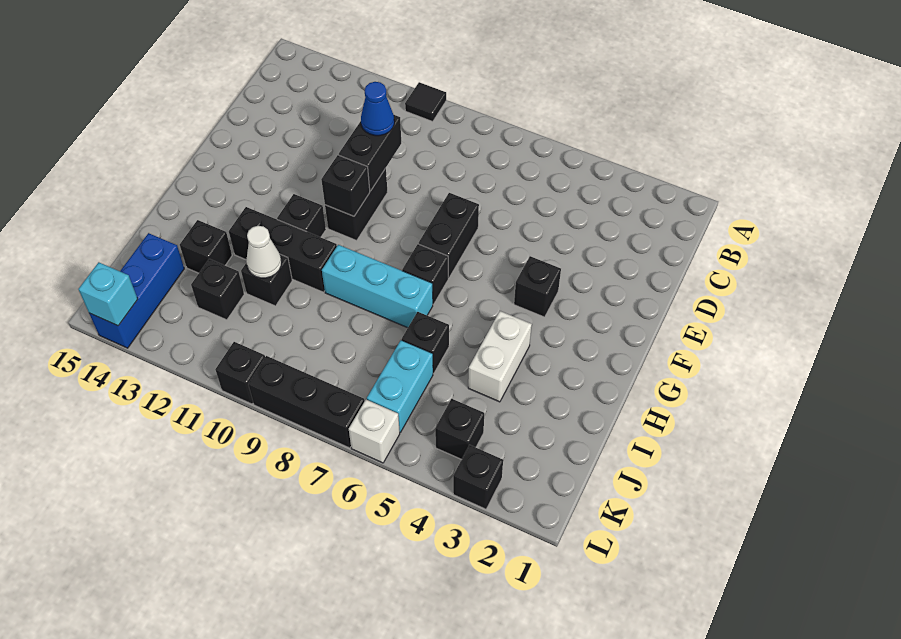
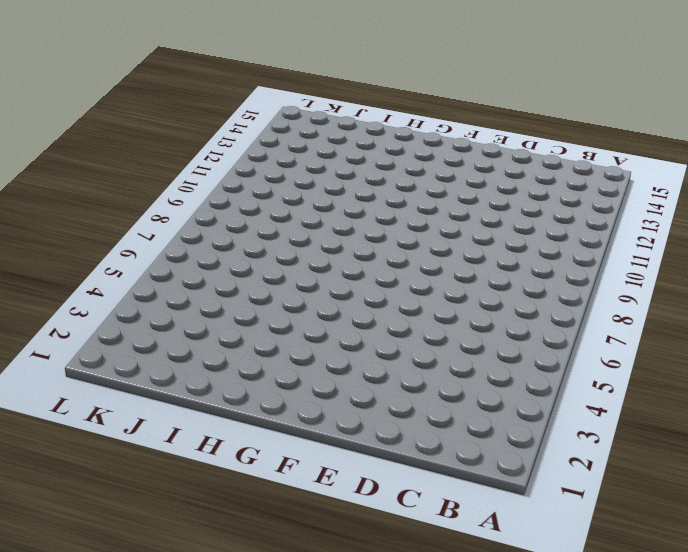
none -> black tile A10 level 1
none -> black brick E7:F7 level 1
none -> black brick E10:F10 level 1

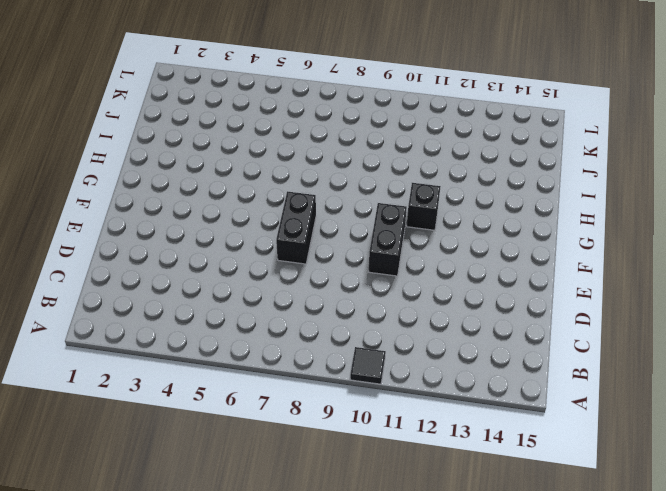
none -> black brick F4 level 1
none -> black brick G7 level 1
none -> white brick H4:I4 level 1

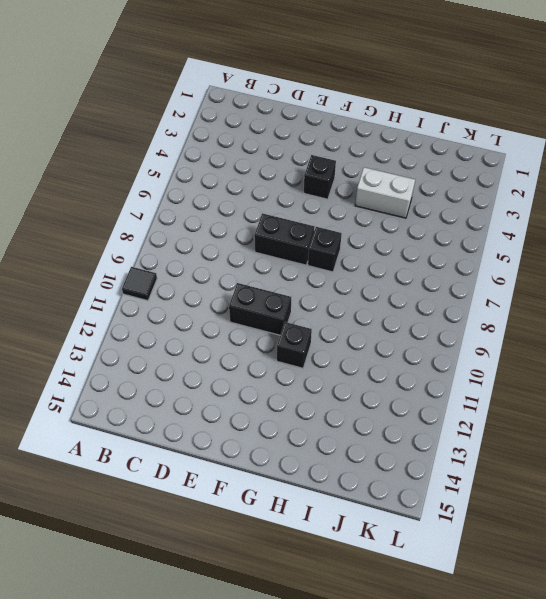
none -> cyan brick H7:H9 level 1
none -> black brick H10:H12 level 1
none -> black brick I6 level 1

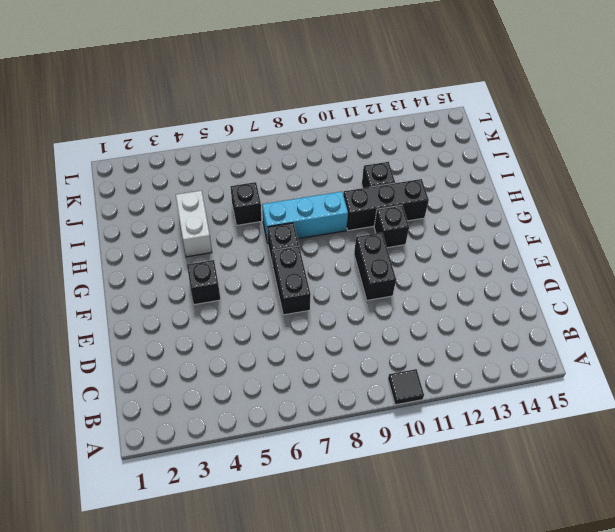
none -> black brick I13 level 1
none -> cyan brick J6:K6 level 1
none -> black brick J12 level 1

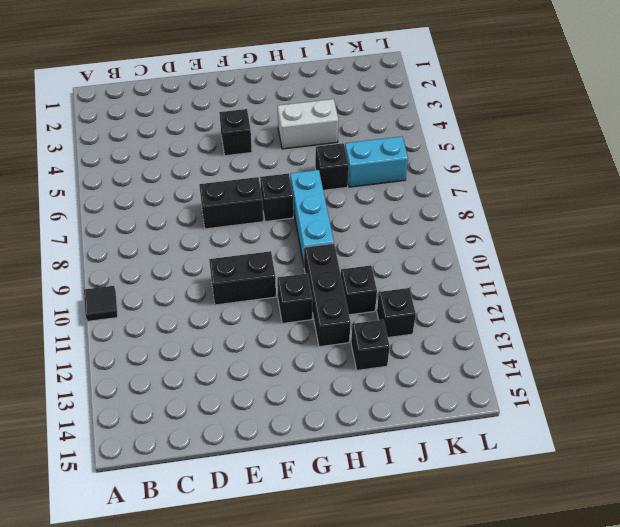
none -> blue brick J14:L14 level 1
none -> black brick K4 level 1
none -> black brick L3 level 1

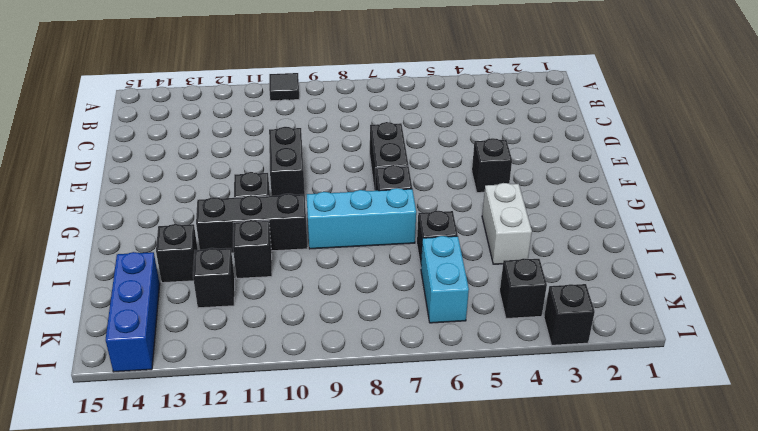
none -> white brick L6 level 1
none -> black brick L7:L9 level 1
none -> black brick L10 level 1

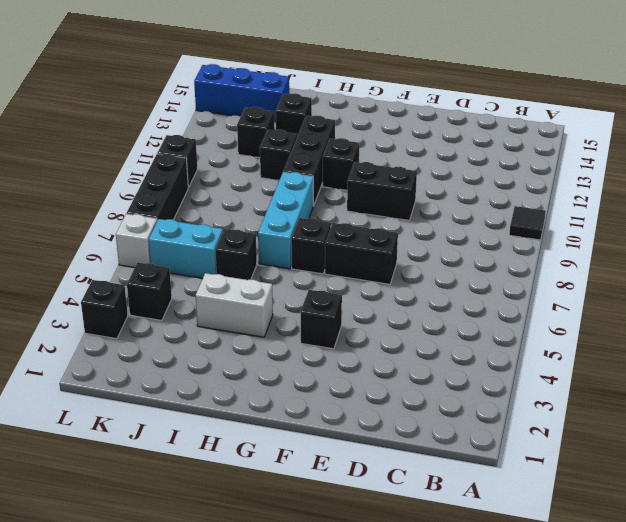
none -> black brick D10:E10 level 2
none -> black brick F10 level 2
none -> white cone I11 level 2

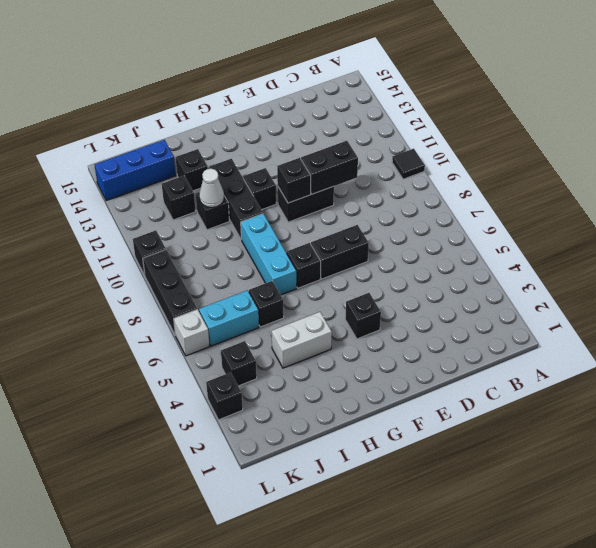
none -> cyan brick L14 level 2
none -> blue cone D10 level 3

